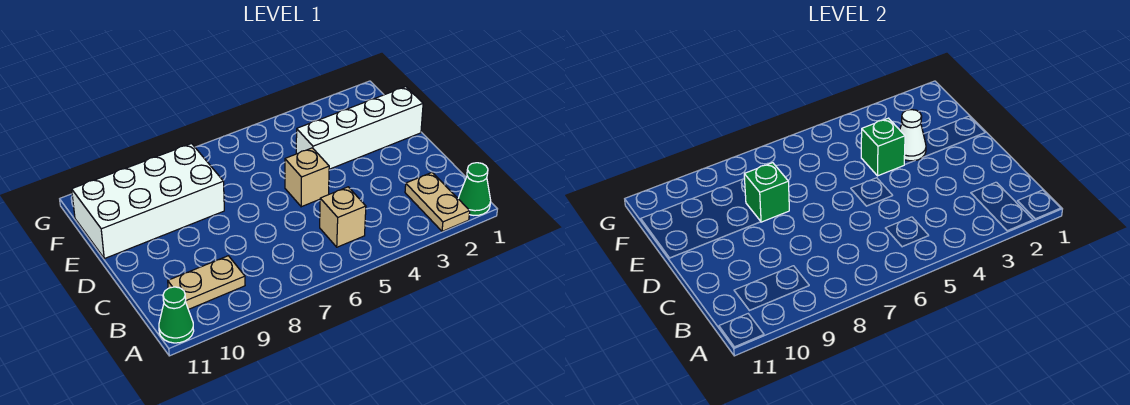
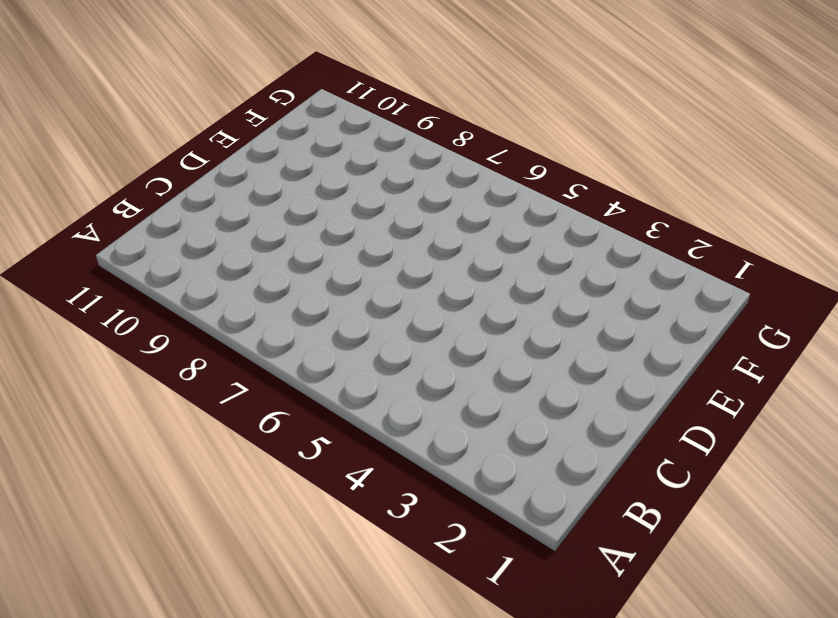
none -> green cone A1 level 1
none -> tan plate A2:B2 level 1

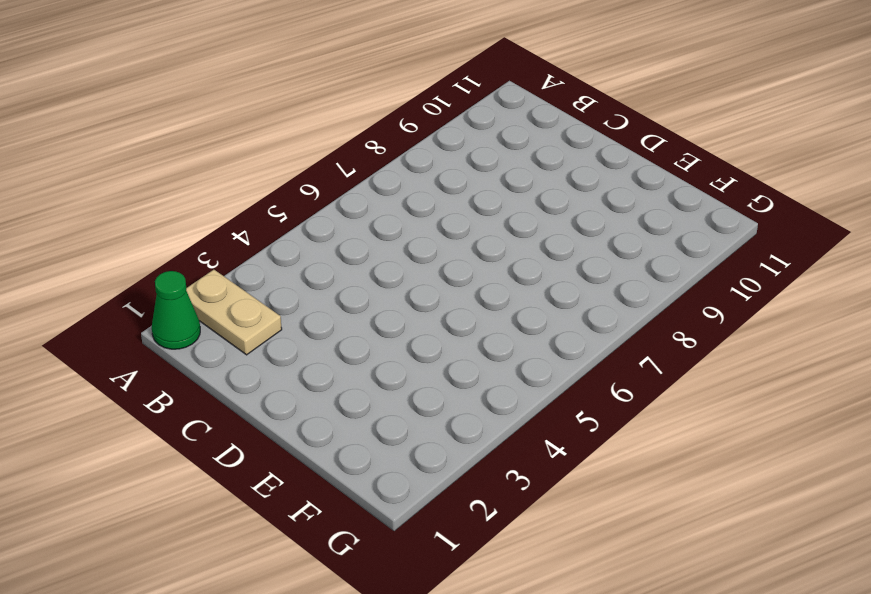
none -> green cone A11 level 1
none -> tan brick B5 level 1

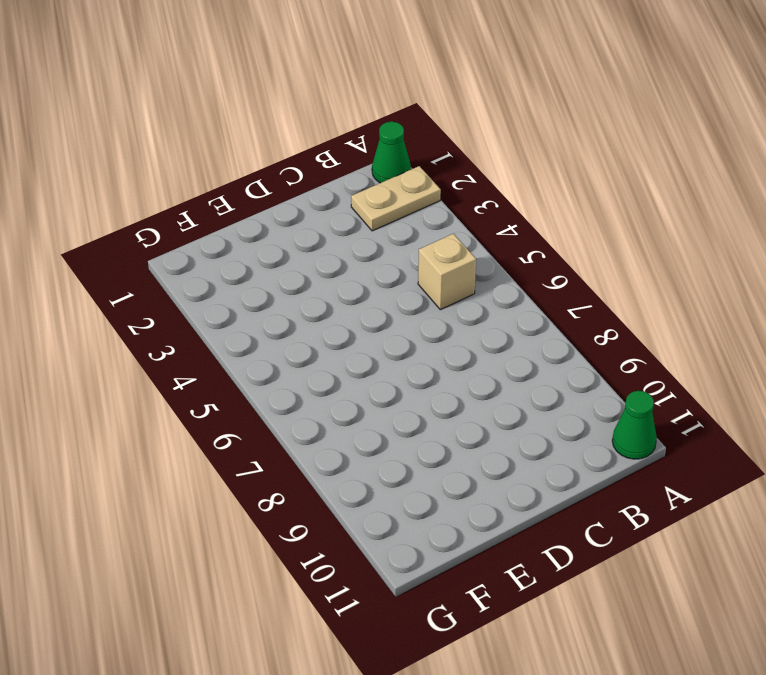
none -> tan plate B9:B10 level 1
none -> tan brick D5 level 1

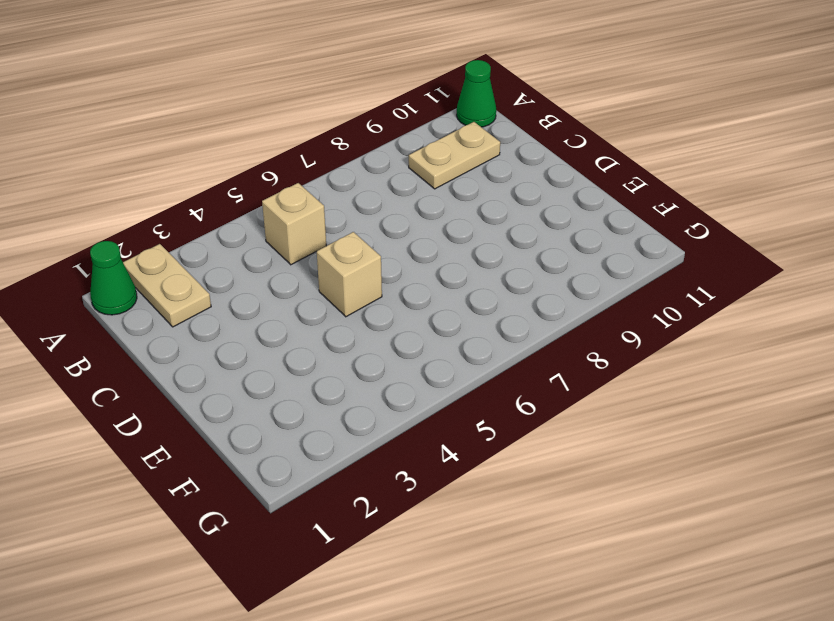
none -> white brick E1:E4 level 1
none -> white brick E8:F11 level 1

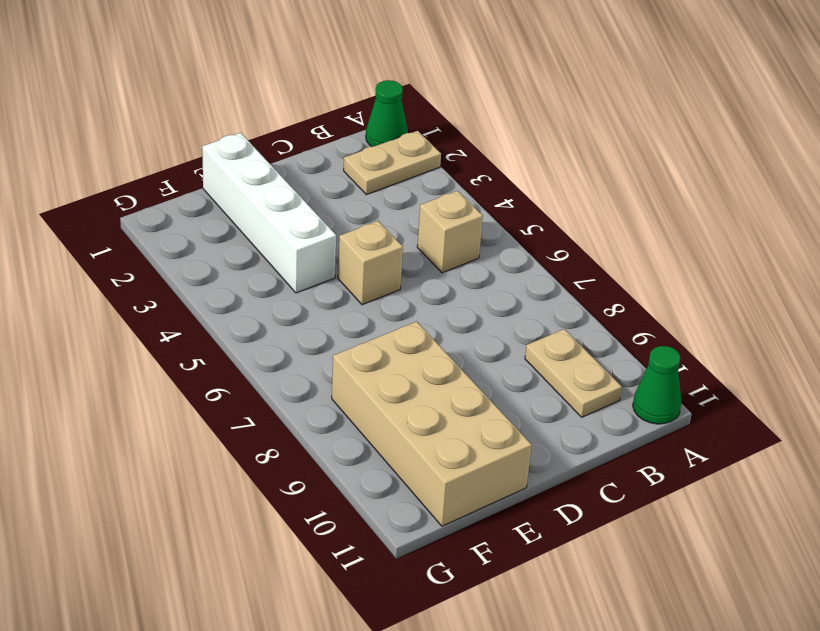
tan brick E8:F11 level 1 -> white brick E8:F11 level 1
none -> white cone E3 level 2
none -> green brick E4 level 2

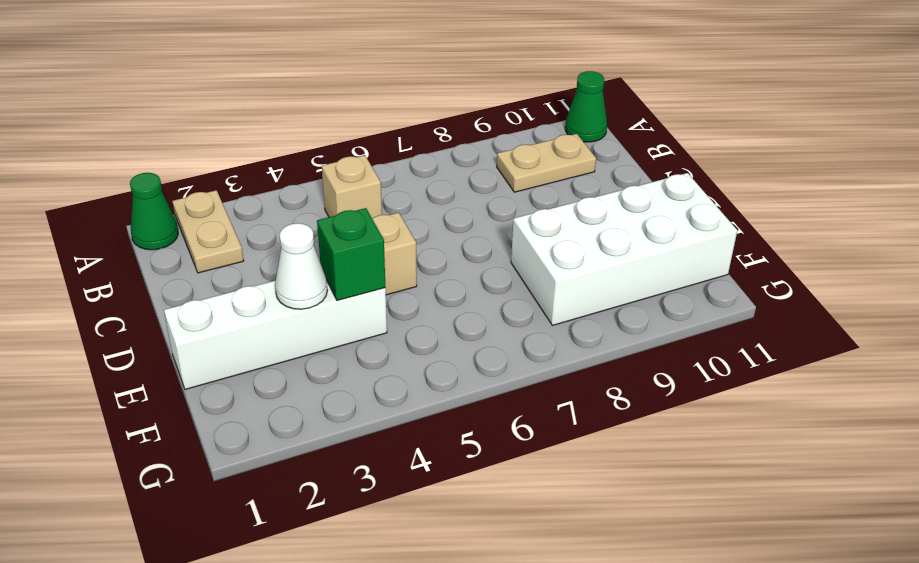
none -> green brick E8 level 2

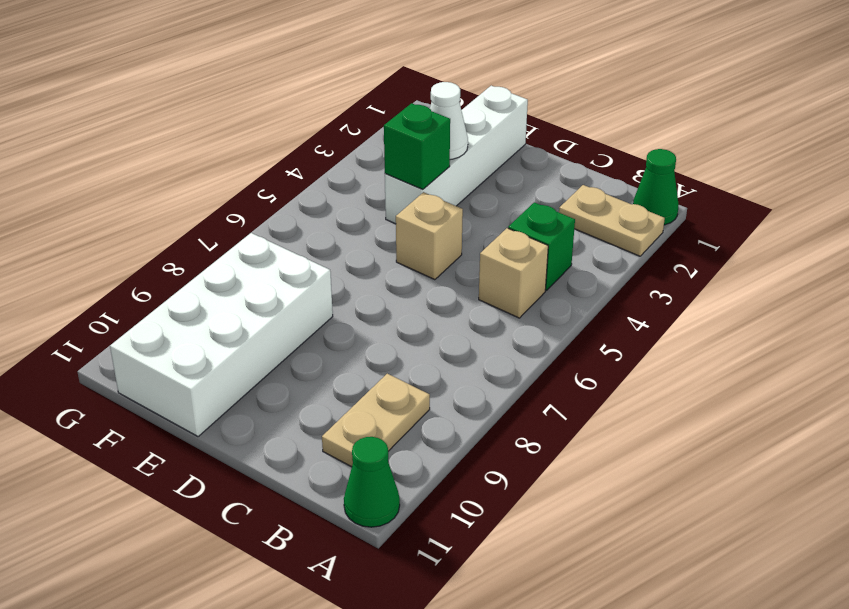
green brick B4 level 1 -> green brick E8 level 2

